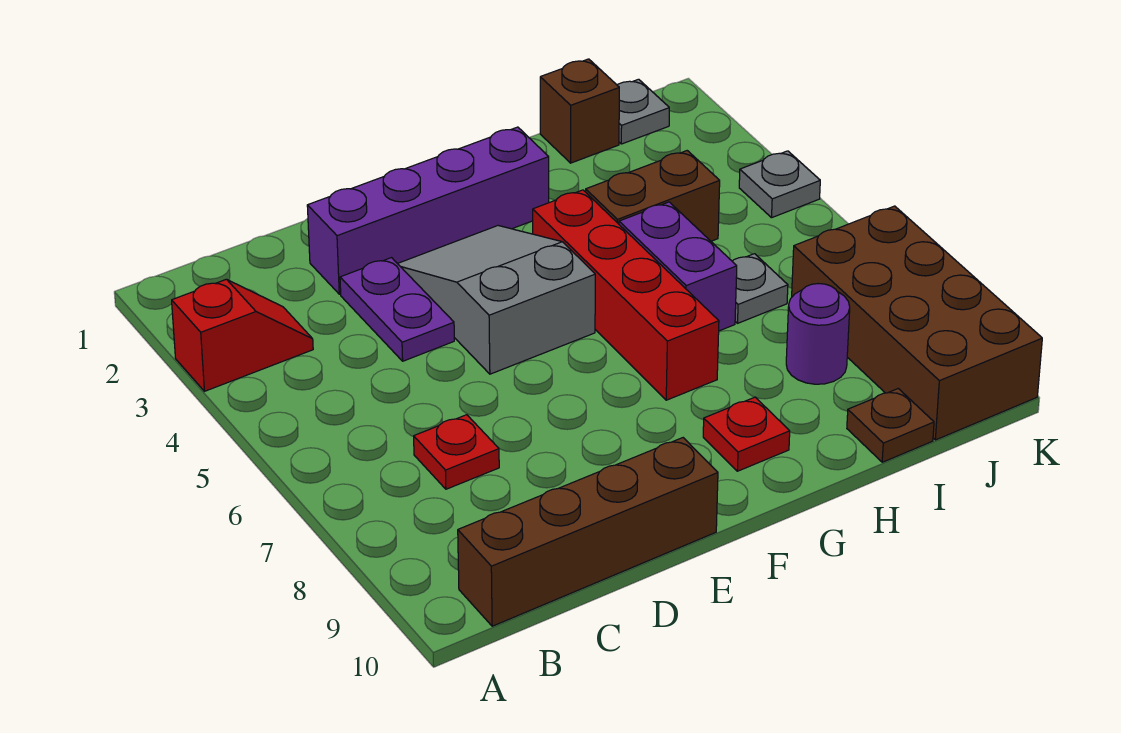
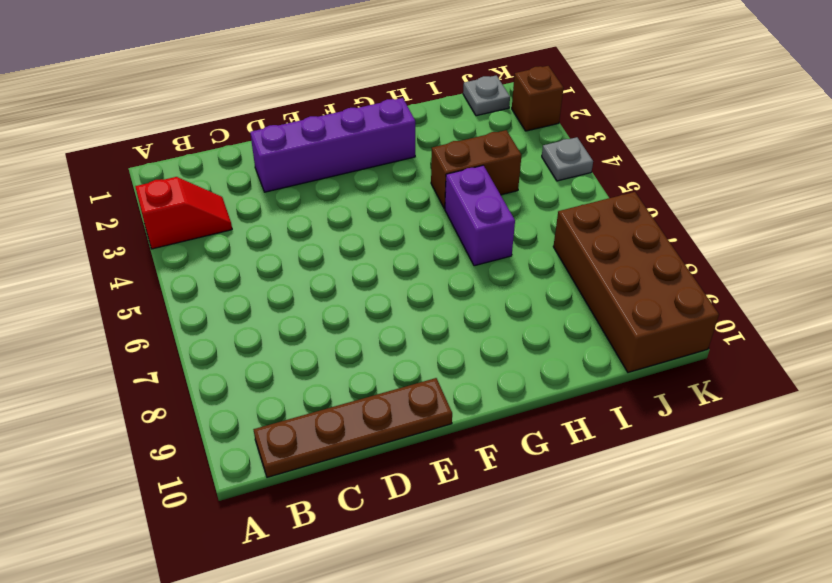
brown plate B10:E10 level 1 -> brown brick B10:E10 level 1
brown brick K2 level 1 -> brown brick I1 level 1
none -> red plate C7 level 1
none -> purple plate D3:D4 level 1
none -> grey slope E3:F5 level 1 top 5

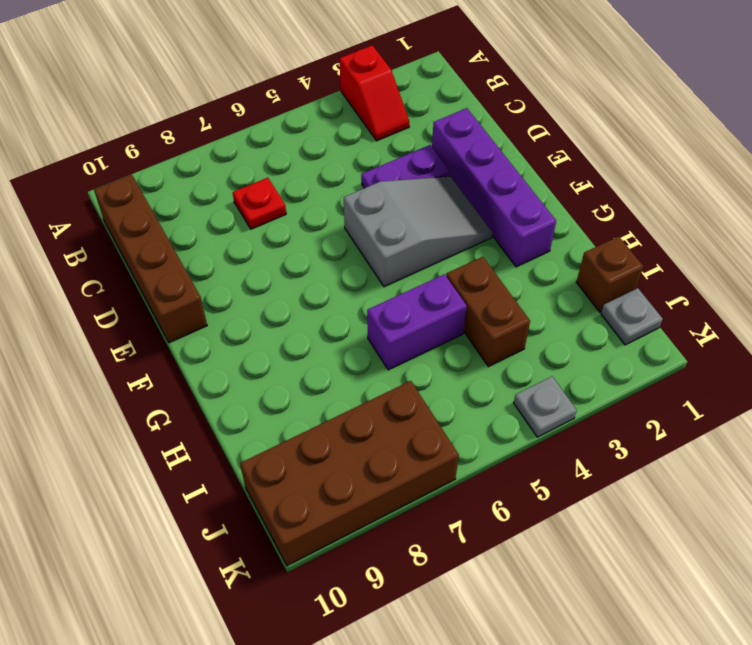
none -> red brick G4:G7 level 1
none -> red plate G9 level 1
none -> grey plate I6 level 1

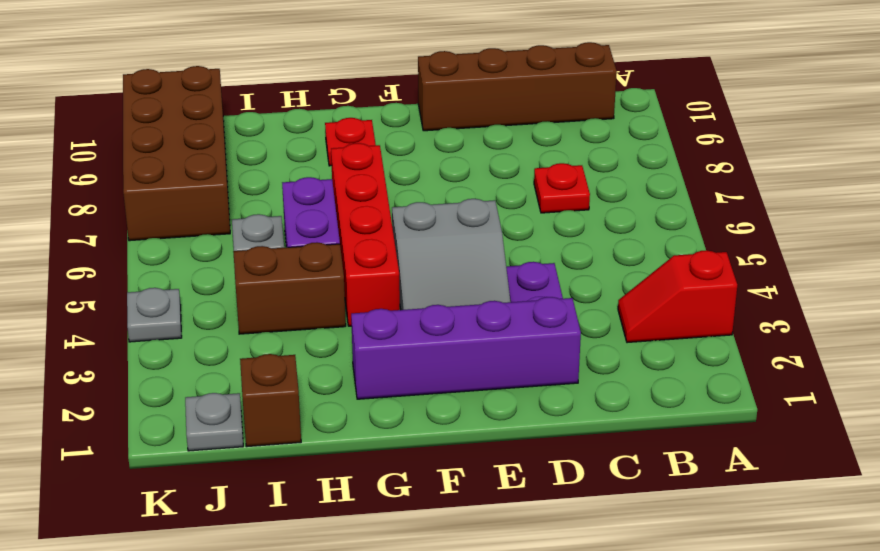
none -> purple round brick I8 level 1
none -> brown plate I10 level 1

